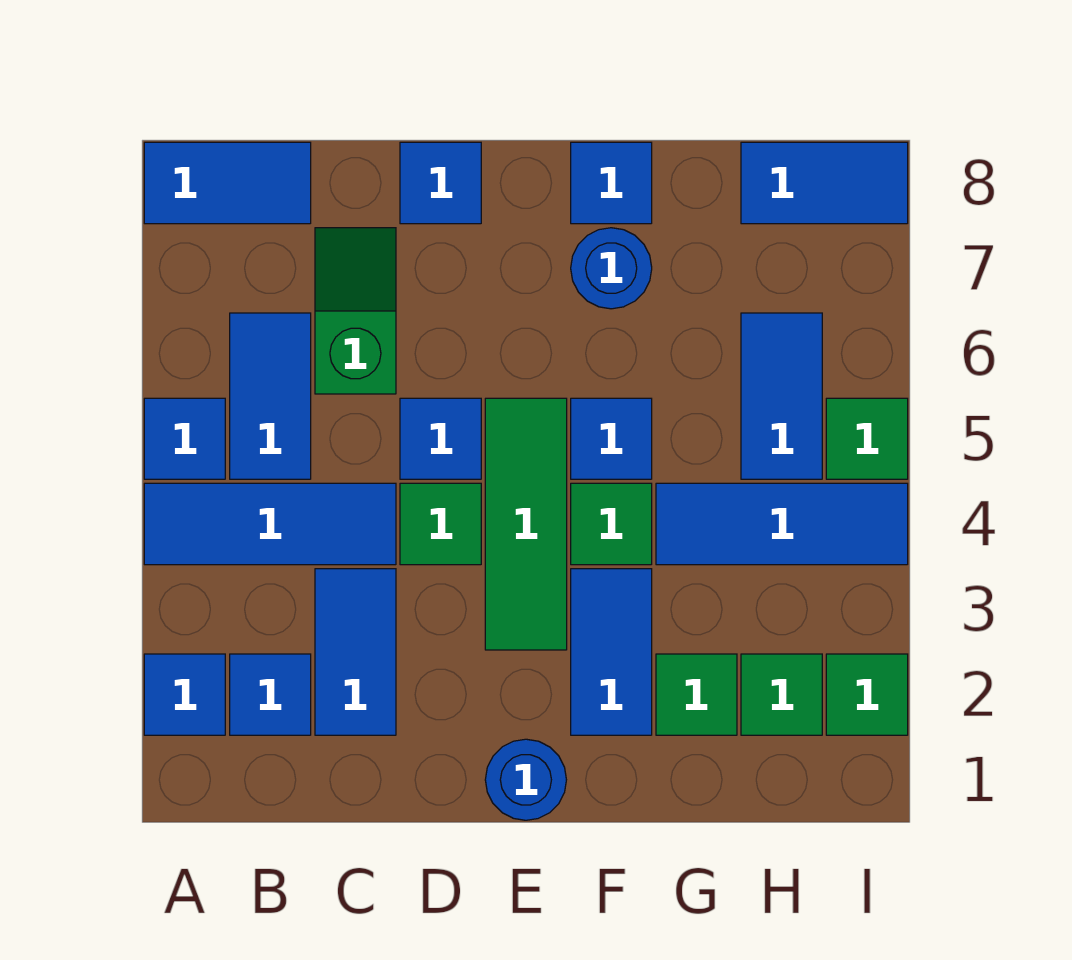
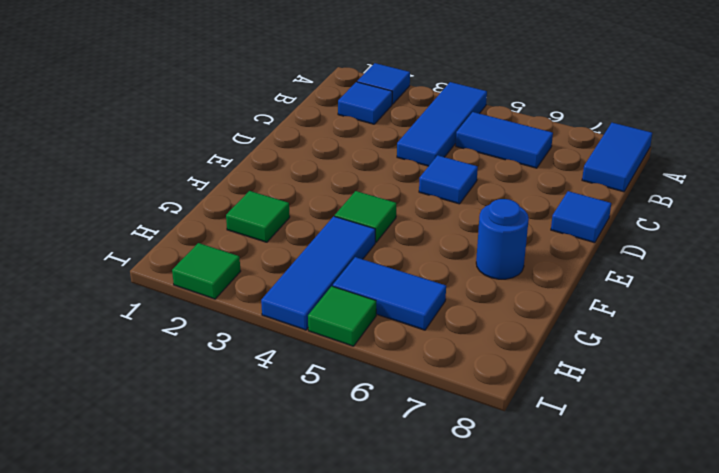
none -> blue tile A5 level 1
none -> blue tile C2:C3 level 1
none -> green slope C6:C7 level 1 top 6

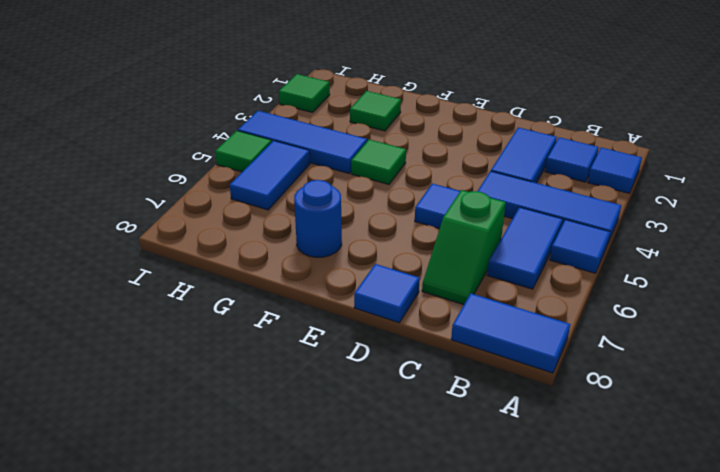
none -> green tile D4 level 1
none -> blue round brick E1 level 1
none -> green tile E3:E5 level 1

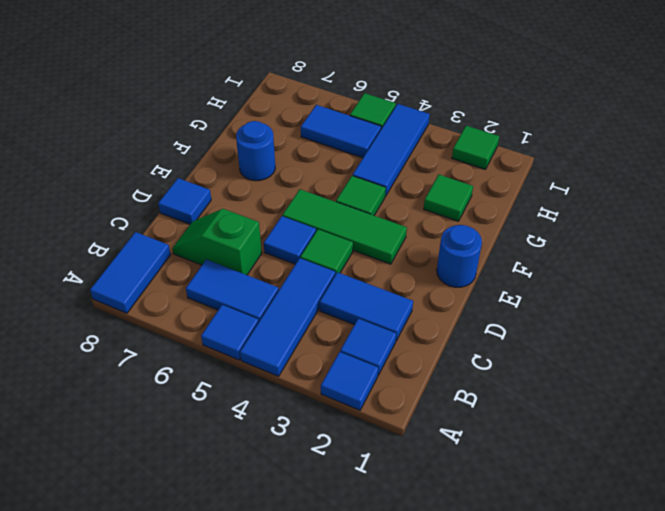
none -> blue tile F2:F3 level 1
none -> blue tile F5 level 1
none -> blue tile F8 level 1

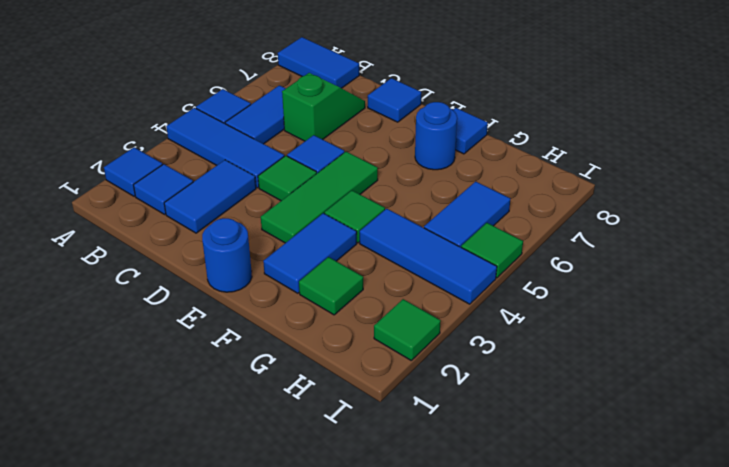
none -> blue tile F5 level 1
none -> green tile H2 level 1
none -> blue tile H8:I8 level 1

